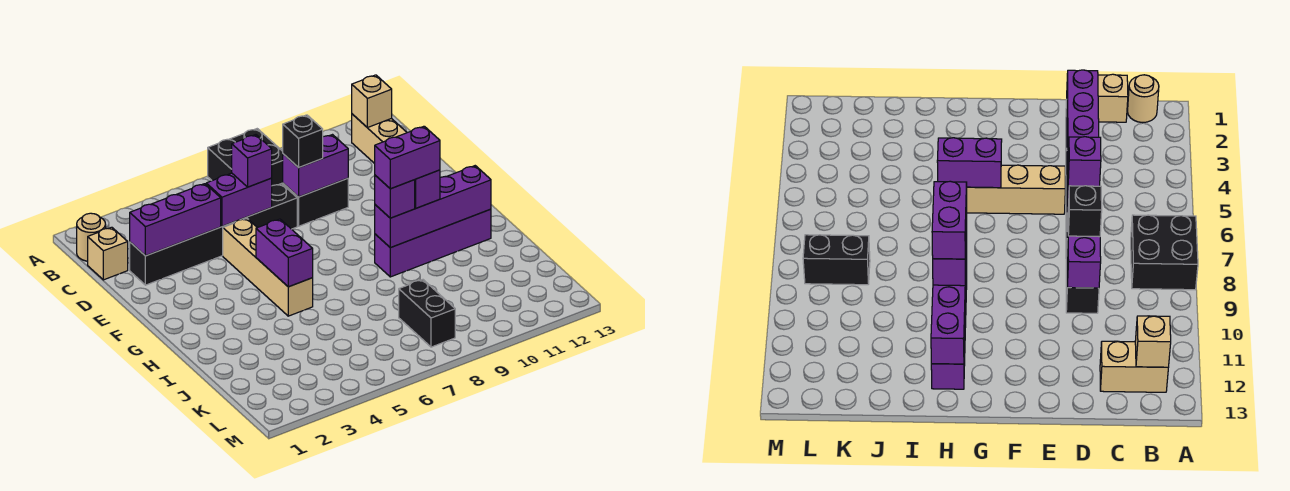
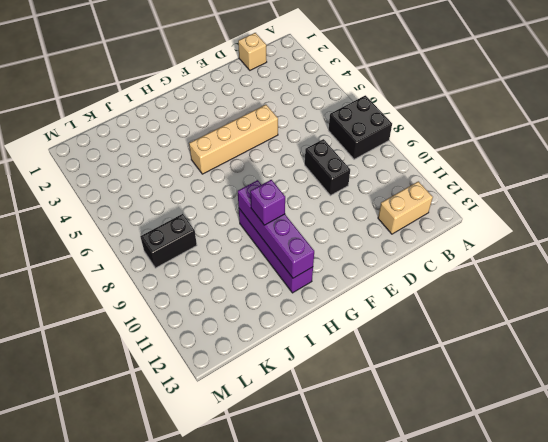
none -> tan round brick B1 level 1
none -> black brick D2:D7 level 1
none -> tan brick B12 level 2

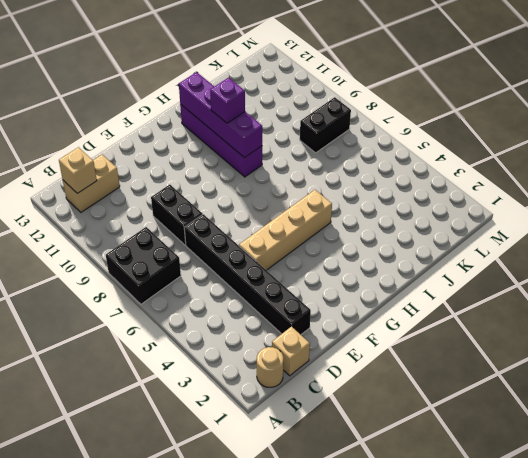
none -> purple brick D2:D4 level 2
none -> purple brick D5:D6 level 2
none -> purple brick D8:D9 level 2

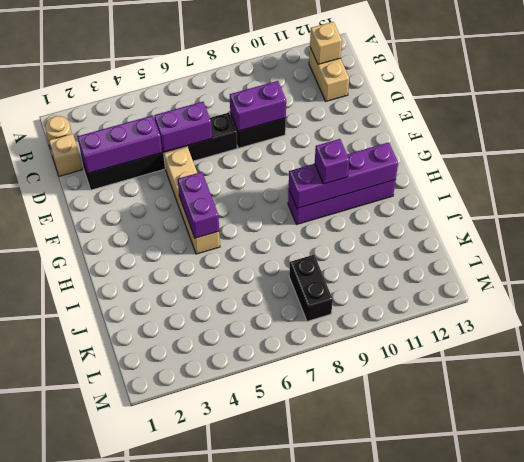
none -> black brick A7:B8 level 1
none -> purple brick D6 level 3
none -> black brick D8 level 3

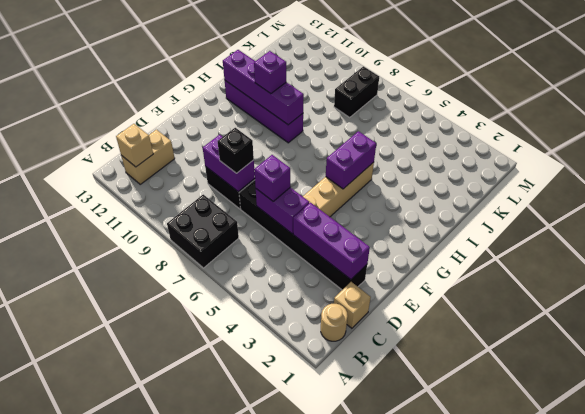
none -> purple brick H9 level 3
none -> purple brick H9:H10 level 4

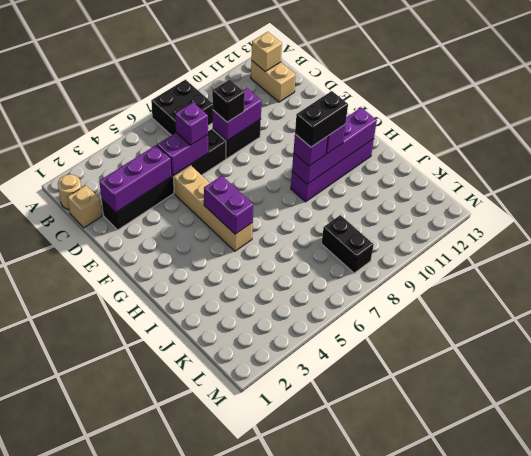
black brick H9:H10 level 4 -> purple brick H9:H10 level 4

